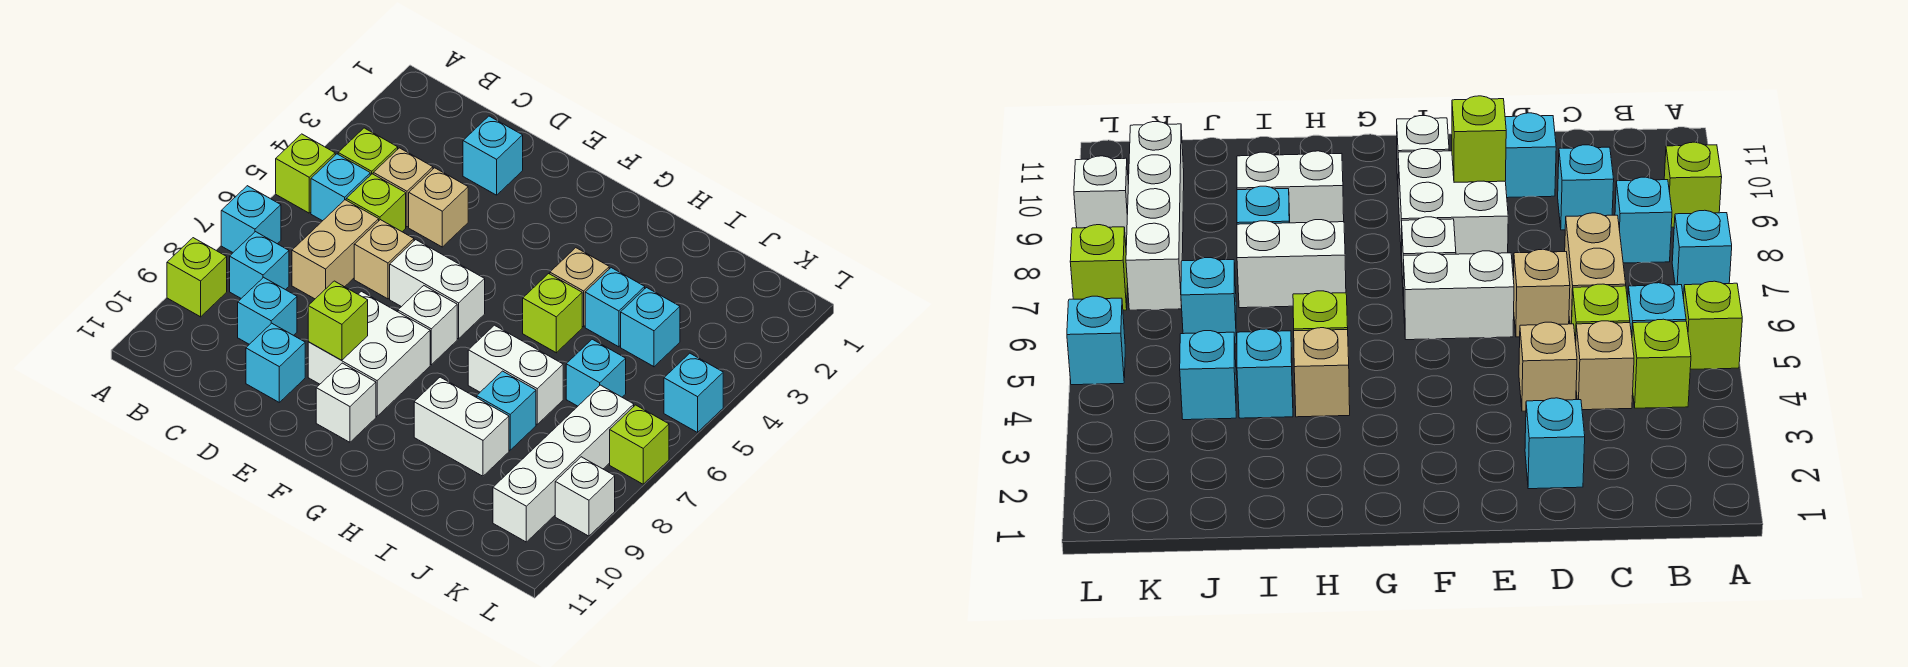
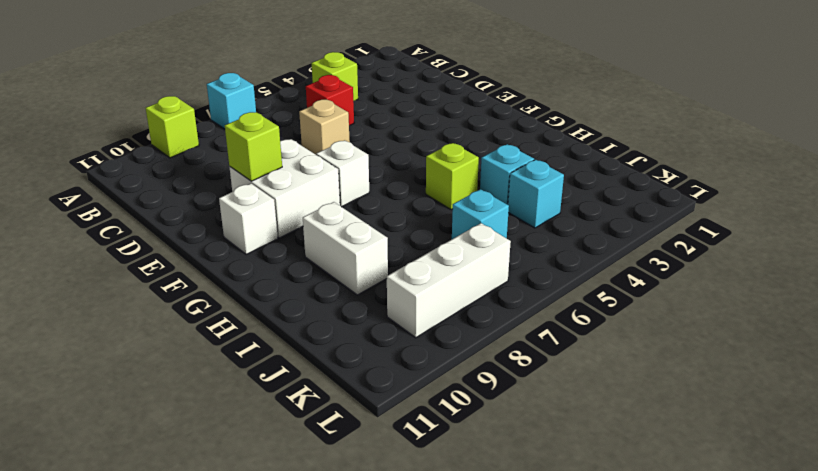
red brick C5 level 1 -> lime brick C5 level 1
white brick K7:K9 level 1 -> white brick K7:K10 level 1
none -> lime brick A5 level 1
none -> cyan brick B5 level 1
none -> cyan brick B8 level 1
none -> tan brick C4 level 1

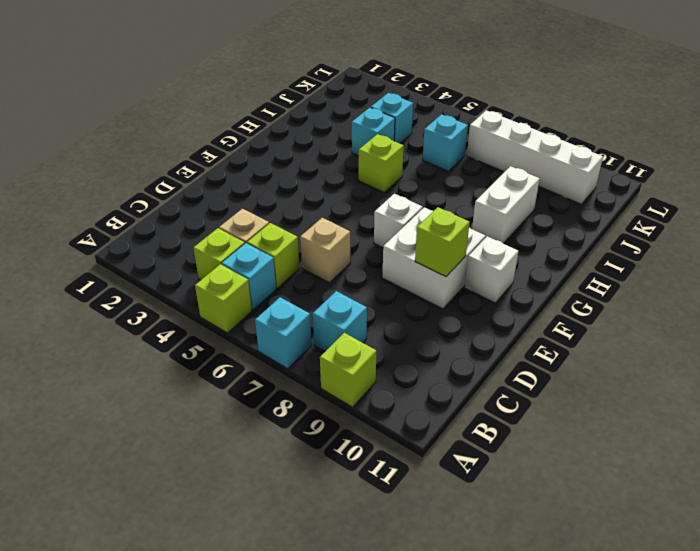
none -> tan brick C6:C7 level 1
none -> cyan brick C9 level 1
none -> cyan brick D2 level 1
none -> tan brick D4 level 1

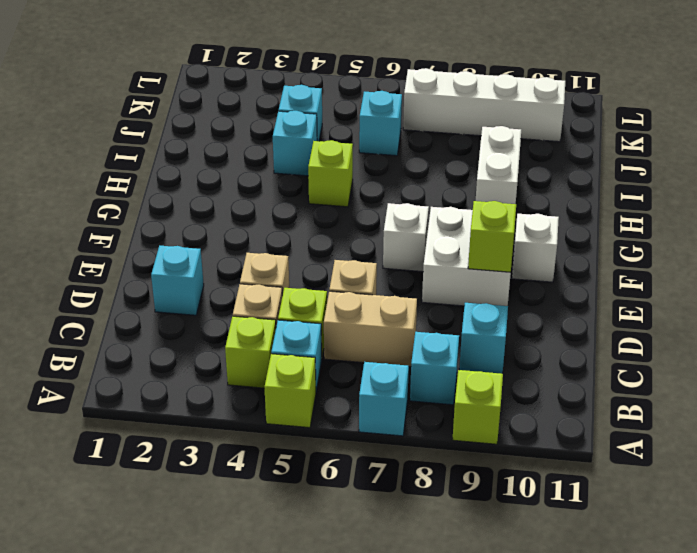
none -> cyan brick D10 level 1
none -> white brick E6:F6 level 1
none -> tan brick H4 level 1
none -> white brick H7:I7 level 1

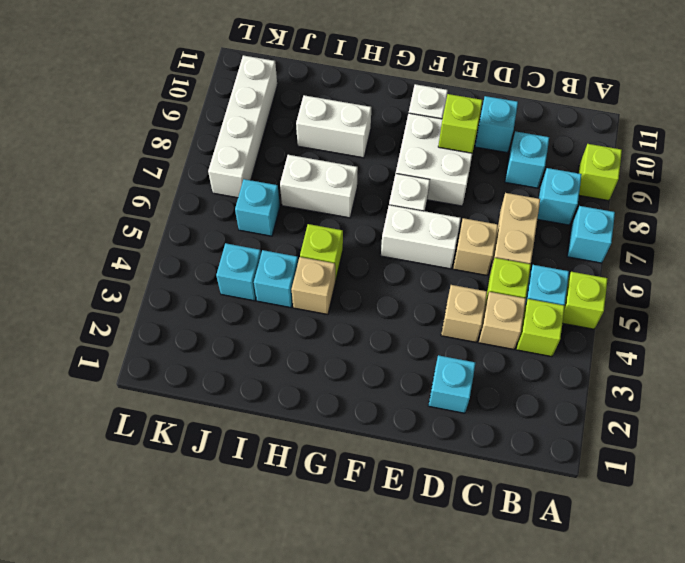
none -> cyan brick I8 level 1
none -> cyan brick L5 level 1
none -> lime brick L7 level 1
none -> white brick L9 level 1

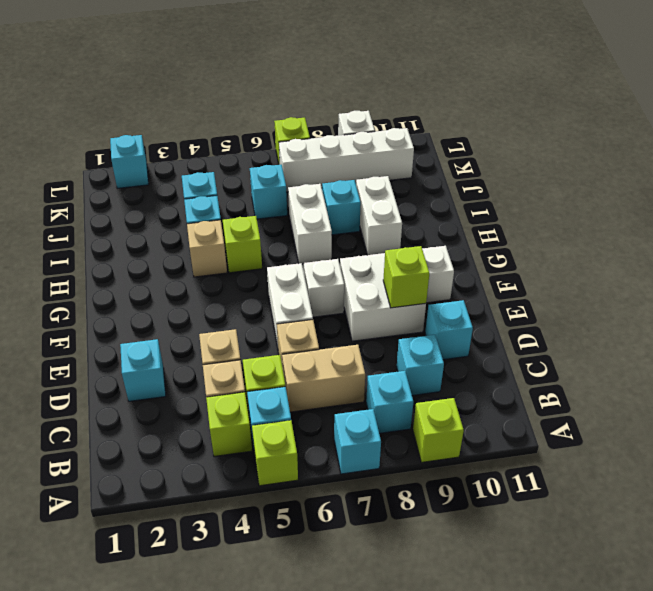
cyan brick L2 level 1 -> cyan brick L5 level 1

